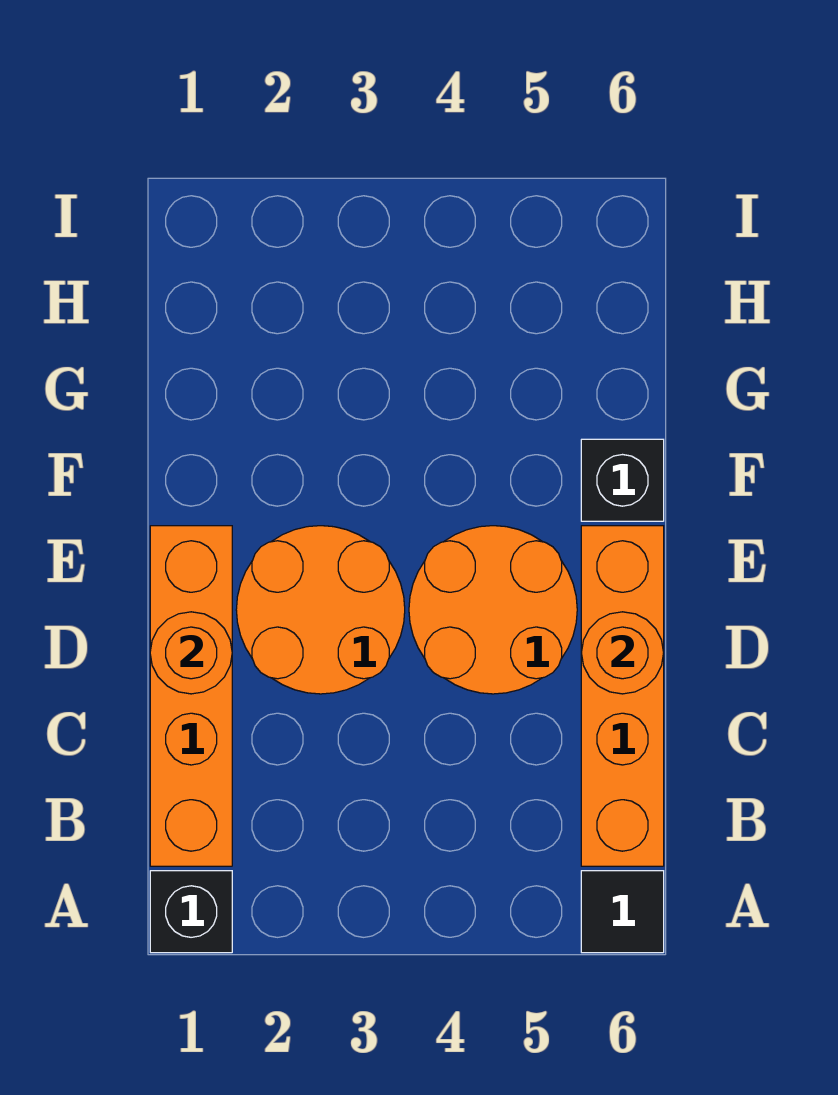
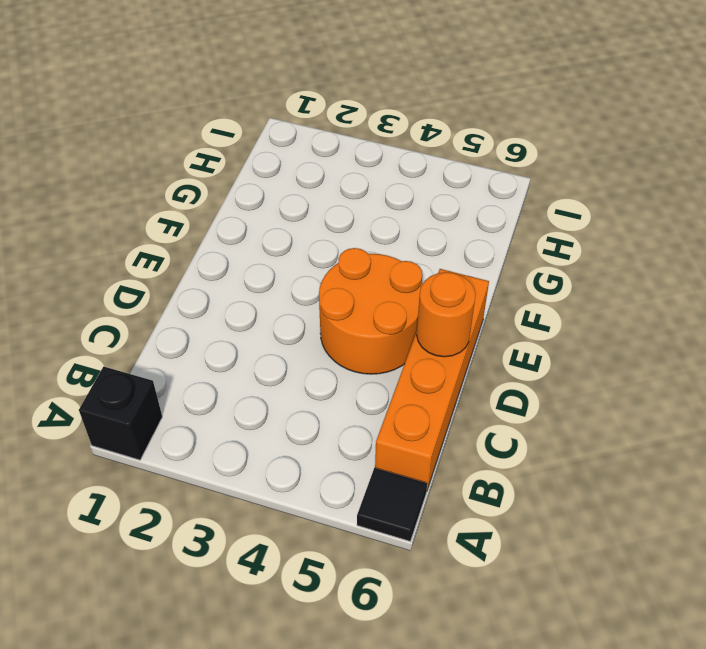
none -> orange brick B1:E1 level 1
none -> orange round brick D2:E3 level 1

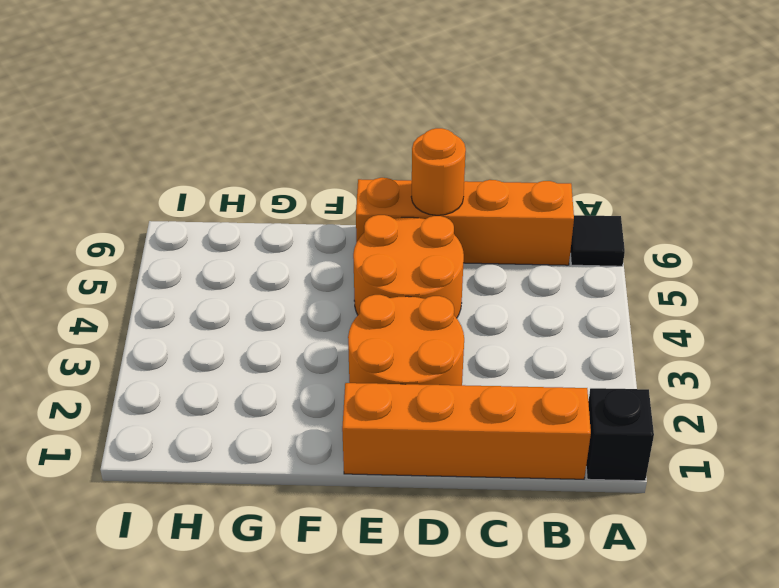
none -> black brick F6 level 1
none -> orange round brick D1 level 2

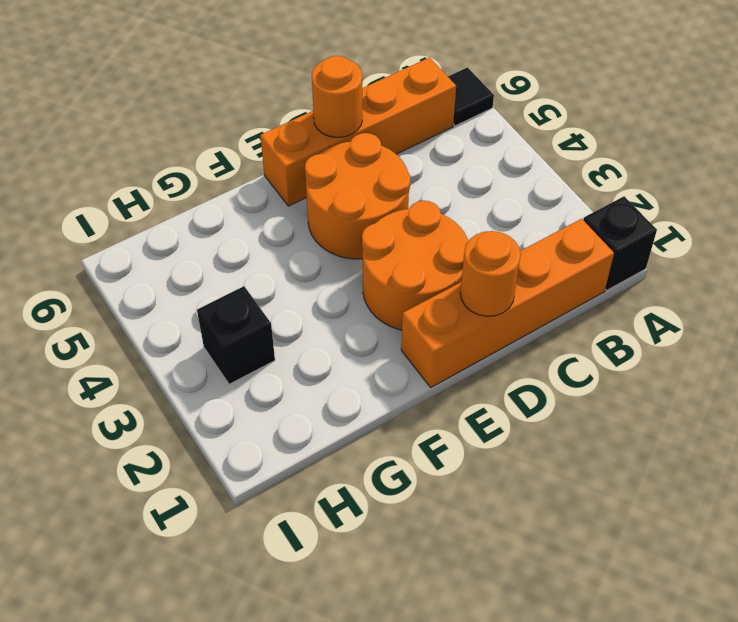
black brick H3 level 1 -> black brick F6 level 1

